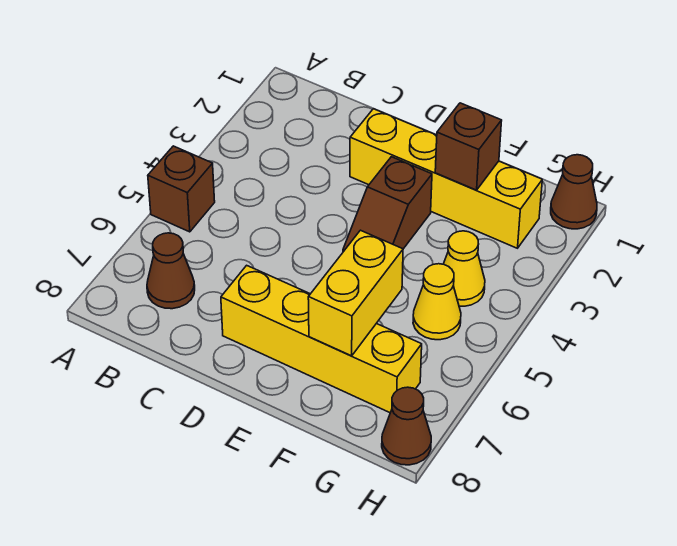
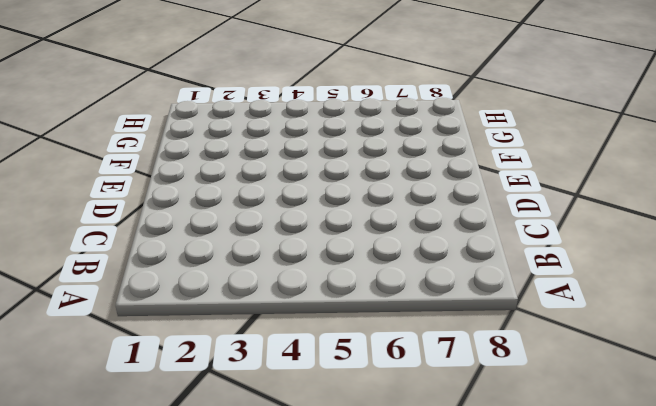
none -> brown brick A5 level 1
none -> brown cone B7 level 1

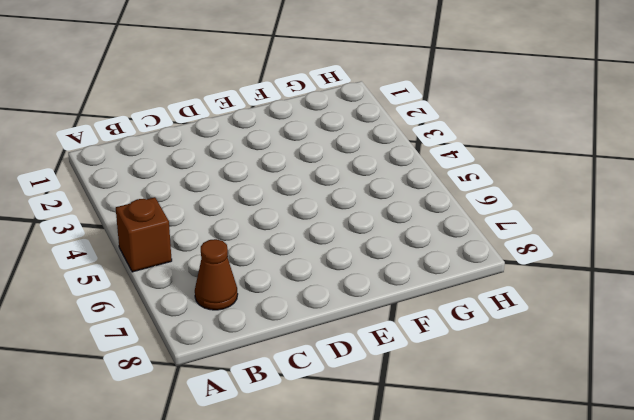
none -> yellow brick D2:G2 level 1
none -> yellow brick D7:G7 level 1

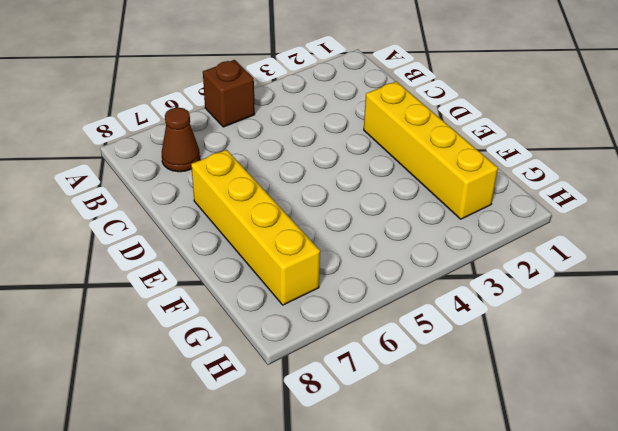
none -> brown slope E3:E4 level 1 top 3
none -> yellow cone G4 level 1

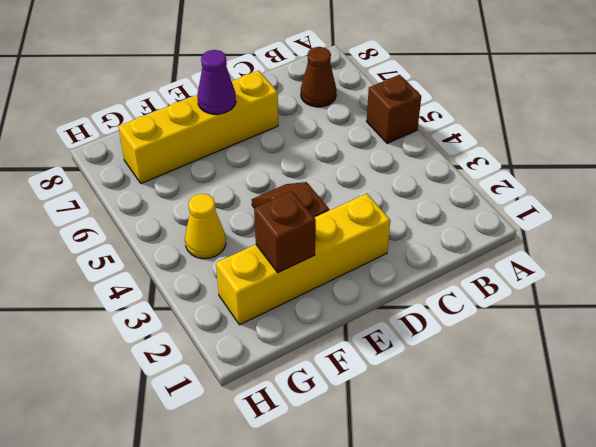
purple cone E7 level 2 -> none
none -> yellow cone G5 level 1
none -> brown cone H1 level 1

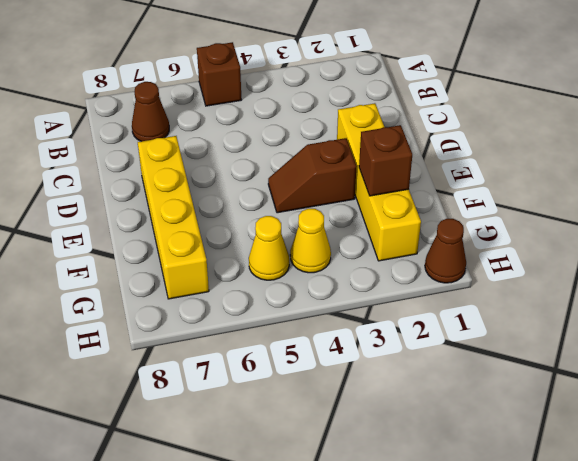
none -> brown cone H8 level 1
none -> yellow brick F6:F7 level 2

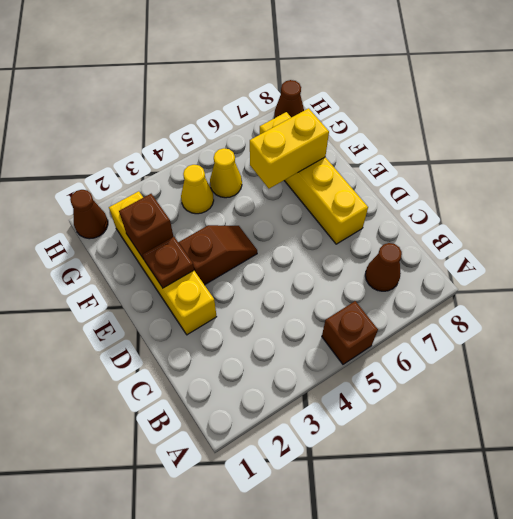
brown plate E2 level 2 -> none

